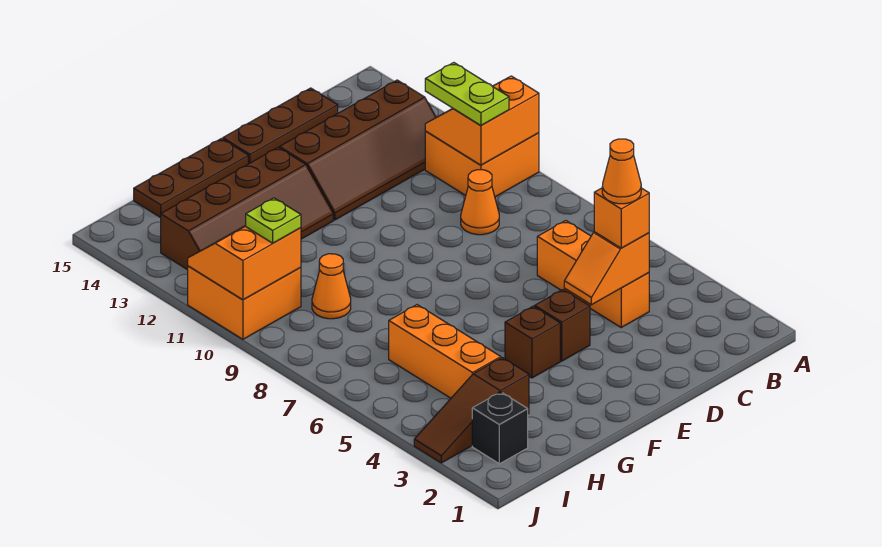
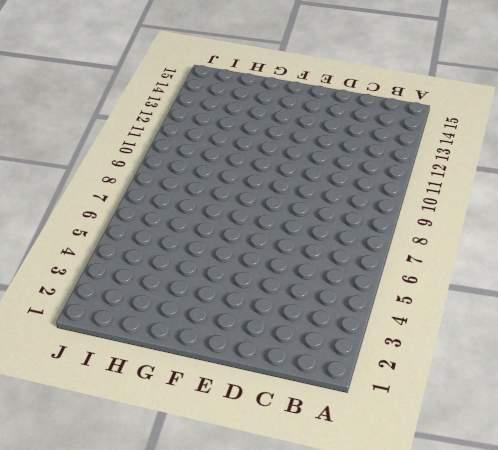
none -> orange brick A10:B11 level 1
none -> brown slope B12:E13 level 1 top 13
none -> orange brick C4:C6 level 1

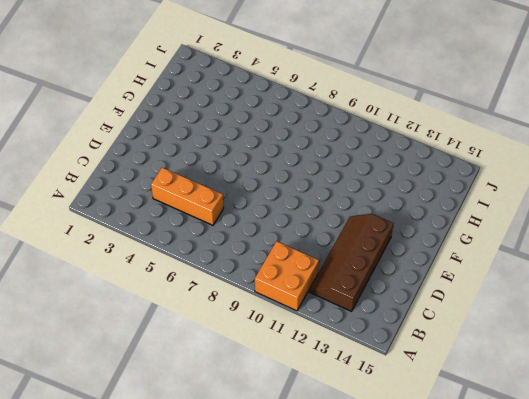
none -> orange cone C9 level 1
none -> brown plate C15:E15 level 1
none -> brown brick E4 level 1

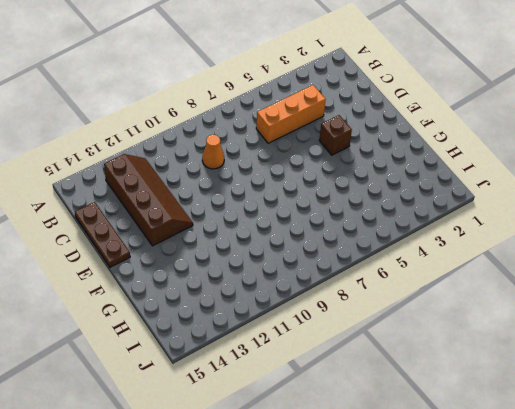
none -> orange brick A10:B11 level 1
none -> brown brick F4 level 1
none -> brown slope F12:I13 level 1 top 13

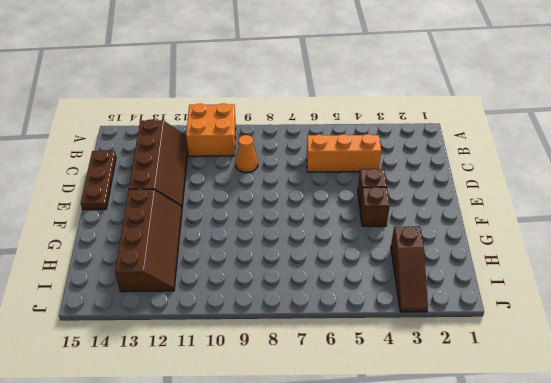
none -> brown plate F15:H15 level 1
none -> orange brick H4:H6 level 1
none -> orange cone H9 level 1

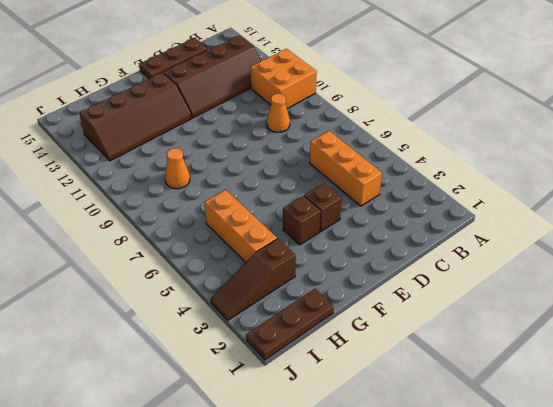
brown plate H1:J1 level 1 -> brown plate F15:H15 level 1
none -> black brick I2 level 1
none -> orange brick I10:J11 level 1
none -> orange slope A10:B11 level 2 top 10

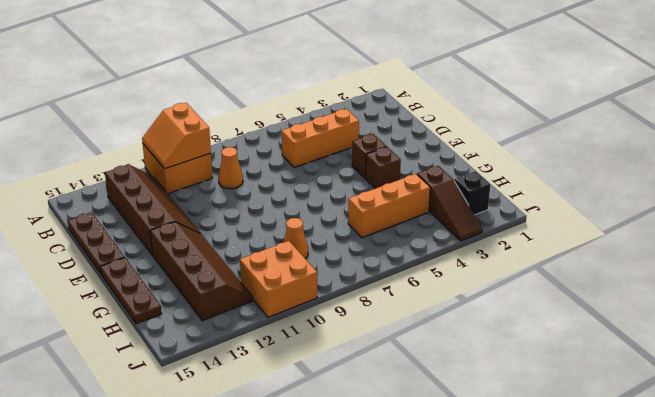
none -> orange slope C4:D4 level 2 top C
none -> orange slope I10:J11 level 2 top 10
none -> lime plate B10:B11 level 3

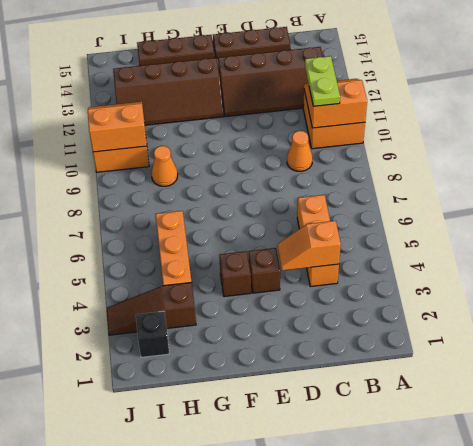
none -> orange brick C4 level 3
none -> lime plate I10 level 3
none -> orange cone C4 level 4

